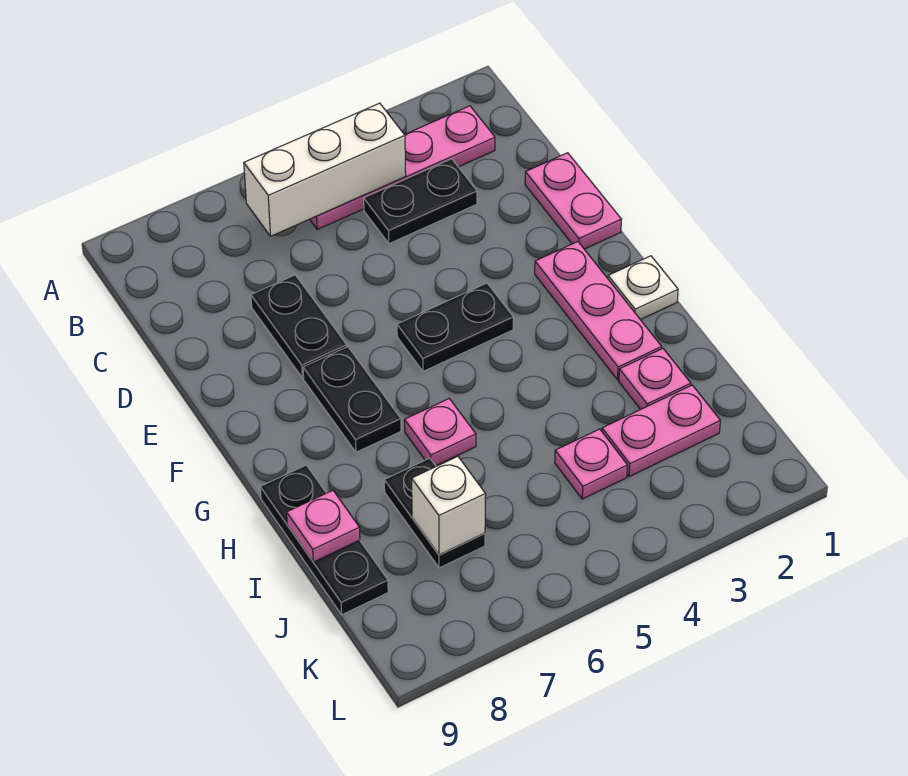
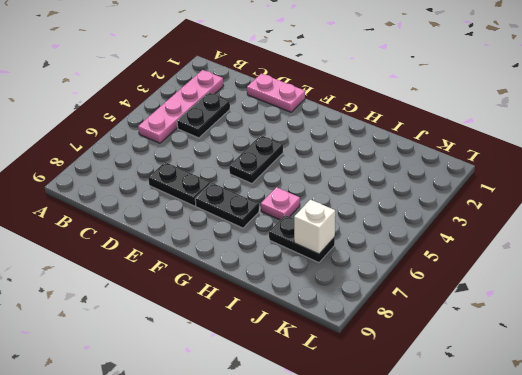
none -> pink plate F2:H2 level 1
none -> white plate G1 level 1
none -> black plate H9:J9 level 1

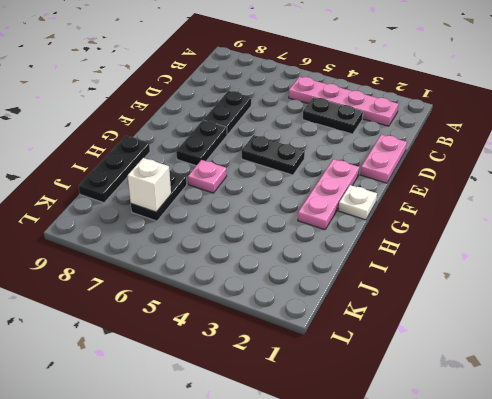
none -> pink plate I2 level 1
none -> pink plate J2:J3 level 1
none -> pink plate J4 level 1

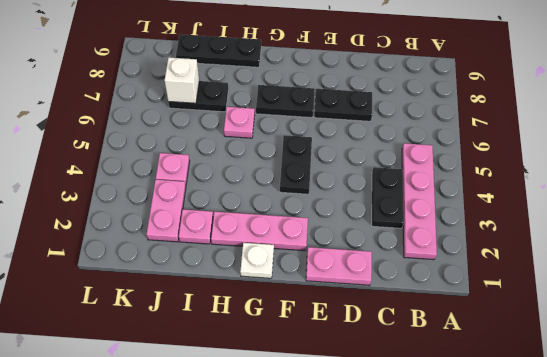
none -> white brick B4:B6 level 2
none -> pink plate I9 level 2

